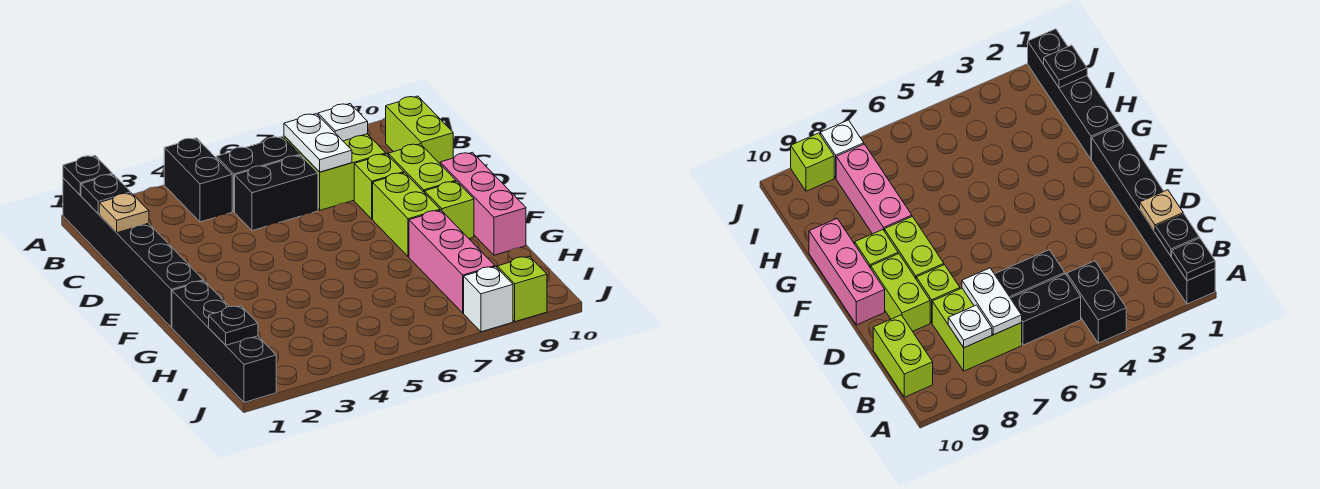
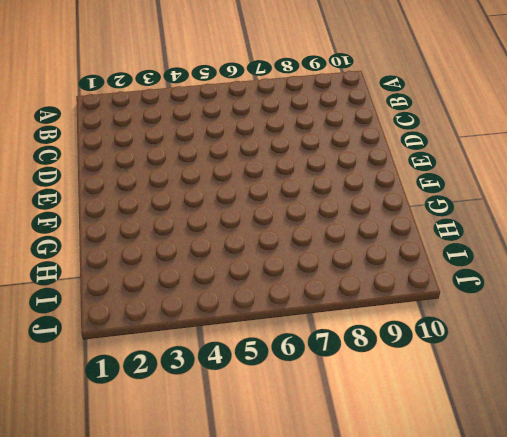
none -> black brick A1:F1 level 1
none -> black brick A4:B4 level 1
none -> black brick B5:B6 level 1

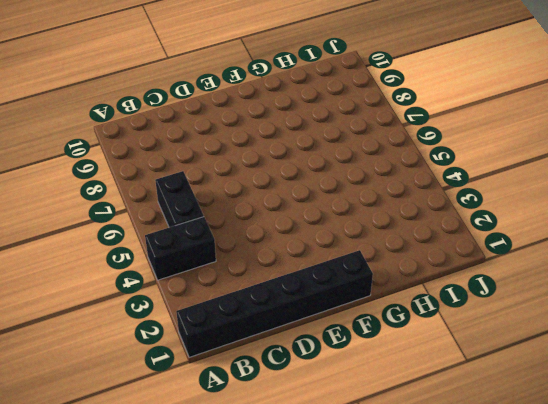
none -> lime brick B7:C8 level 1
none -> lime brick B10:C10 level 1
none -> black brick C5:C6 level 1

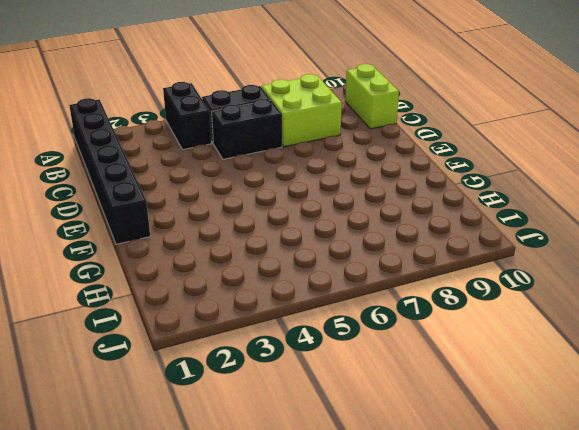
none -> lime brick D8 level 1
none -> lime brick D9:E9 level 1
none -> lime brick E8:F8 level 1

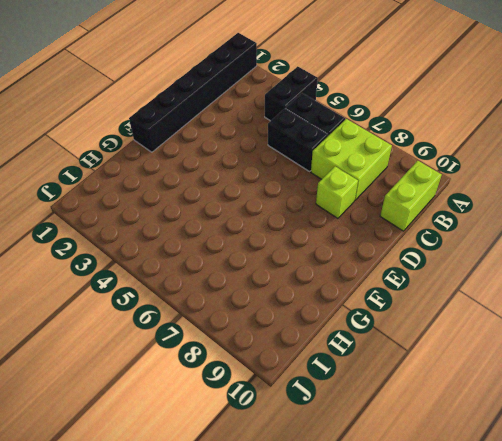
none -> lime brick D9:E9 level 1
none -> lime brick E8:F8 level 1
none -> pink brick E10:G10 level 1

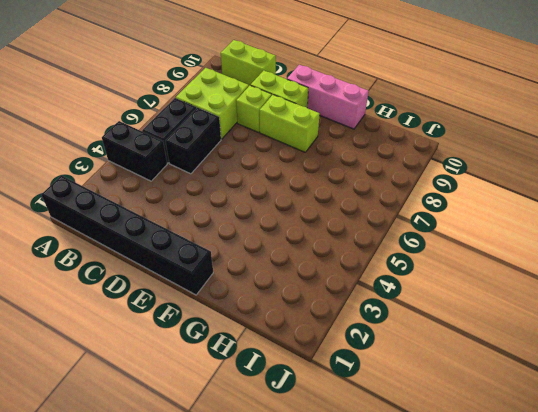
none -> lime brick F9 level 1
none -> black brick G1:J1 level 1
none -> pink brick G8:I8 level 1

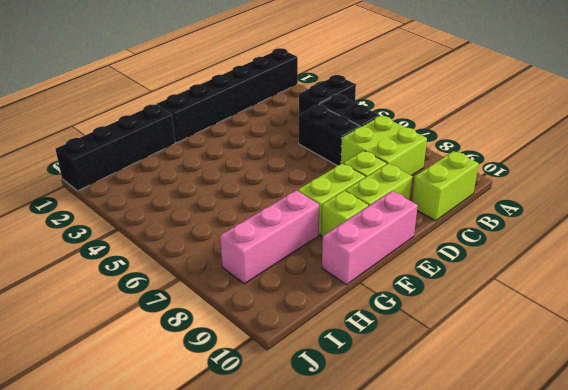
none -> white brick J8 level 1
none -> lime brick J9 level 1
none -> black plate A1 level 2

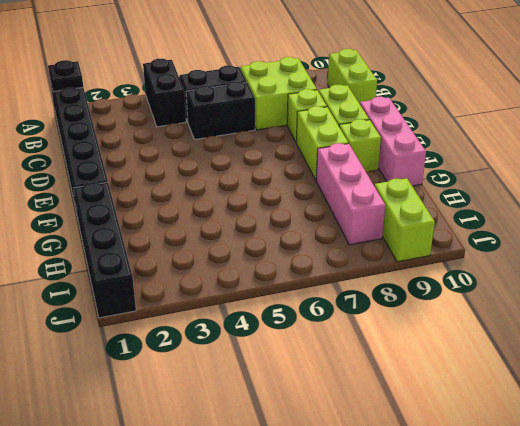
lime brick I9:J9 level 1 -> lime brick J9 level 1
none -> white brick J8 level 1
none -> black plate B1 level 2
none -> white plate B7:C7 level 2

